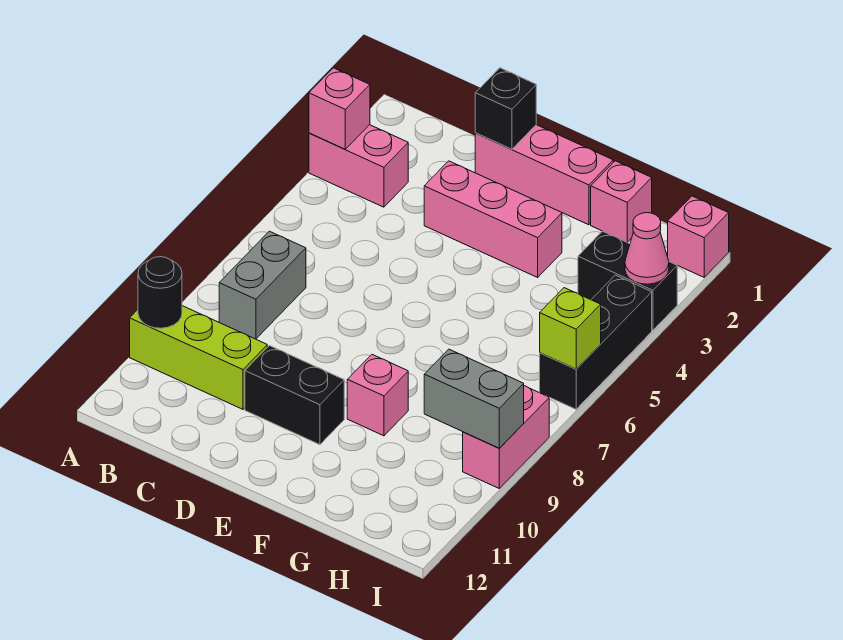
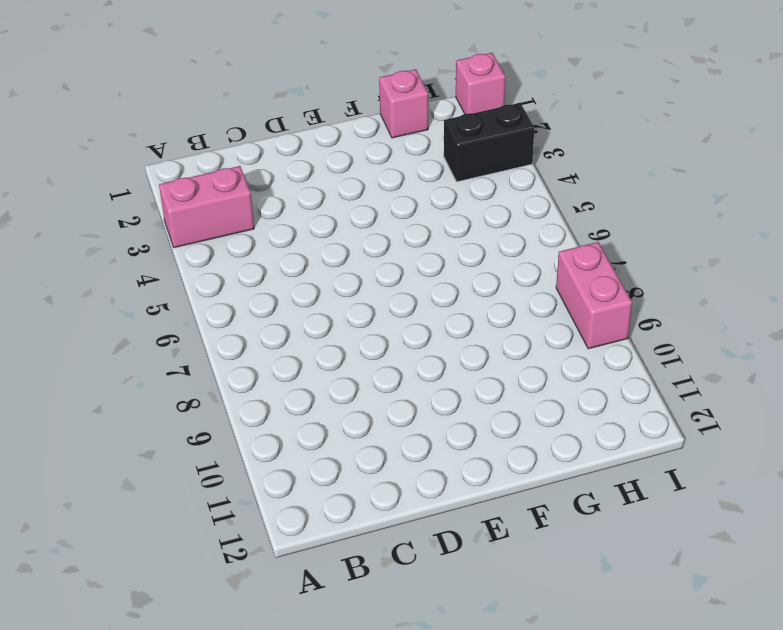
none -> lime brick A10:C10 level 1
none -> grey brick B7:B8 level 1
none -> pink brick D1:F1 level 1

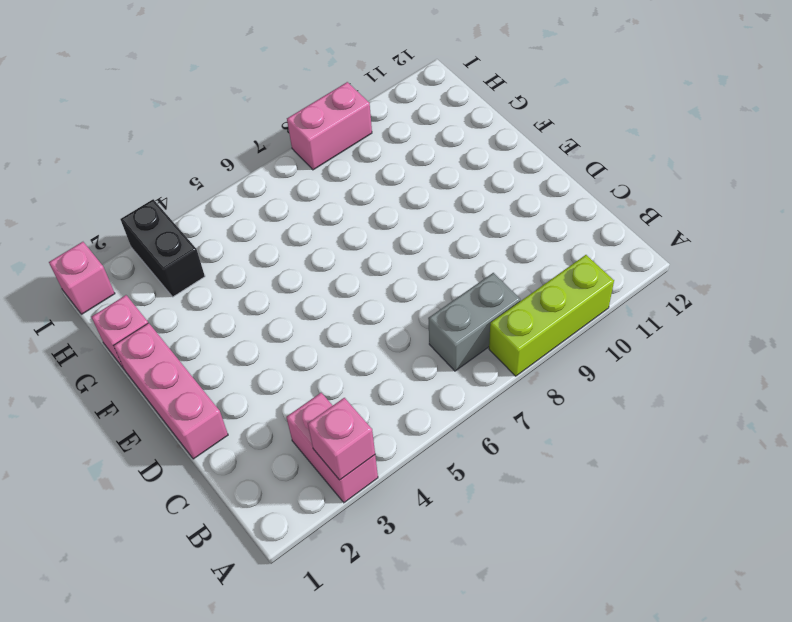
lime brick A8:A10 level 1 -> lime brick A10:C10 level 1
none -> pink brick D3:F3 level 1
none -> black brick D10:E10 level 1
none -> pink brick F9 level 1

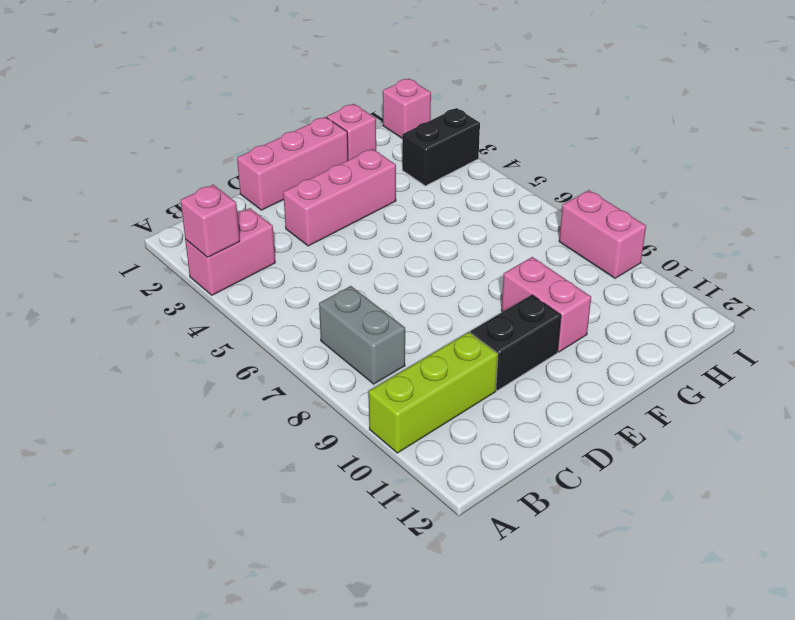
pink brick F9:F10 level 1 -> pink brick F9 level 1
none -> black brick I4:I6 level 1
none -> black round brick A10 level 2
none -> black brick D1 level 2

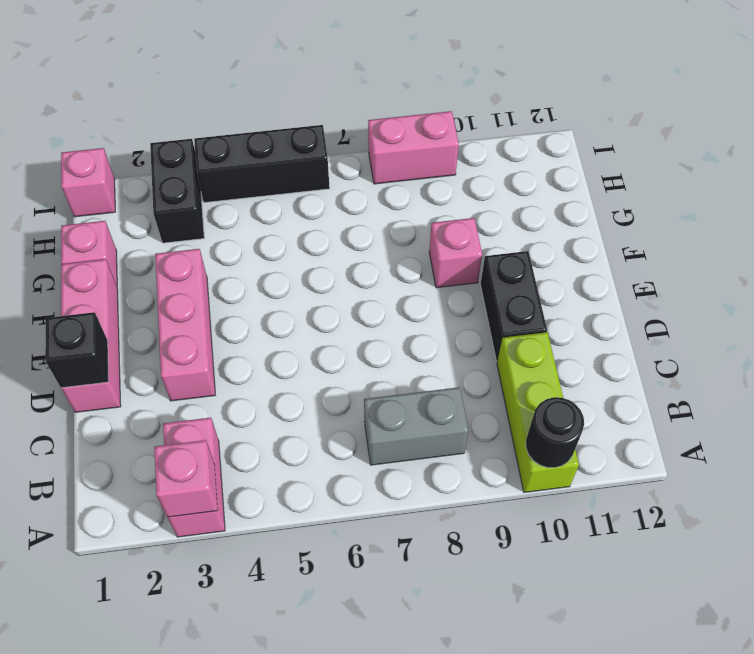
none -> grey brick H9:I9 level 2
none -> pink cone I3 level 2
none -> lime brick I6 level 2

